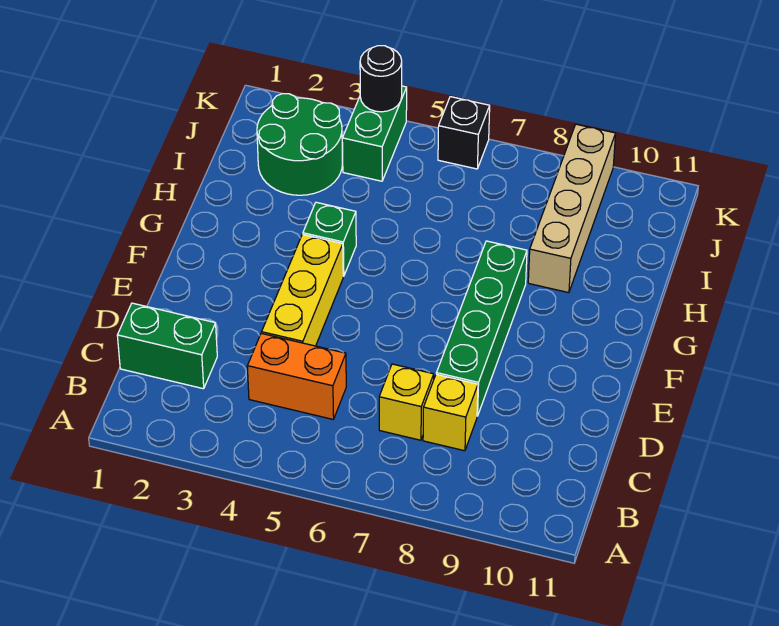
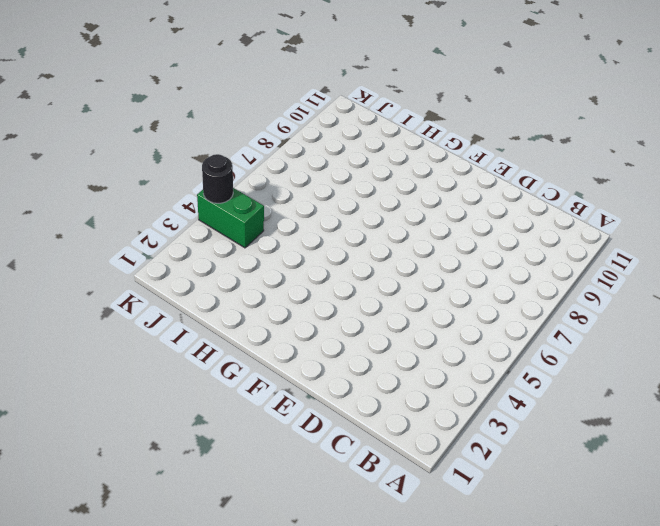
none -> green brick C1:C2 level 1
none -> orange brick C4:C5 level 1
none -> yellow brick C7 level 1

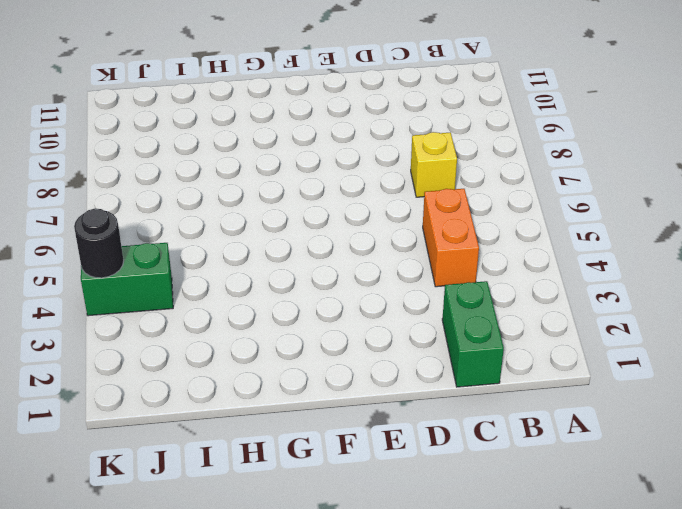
none -> yellow brick C8 level 1
none -> yellow brick D4:F4 level 1
none -> green brick D8:G8 level 1

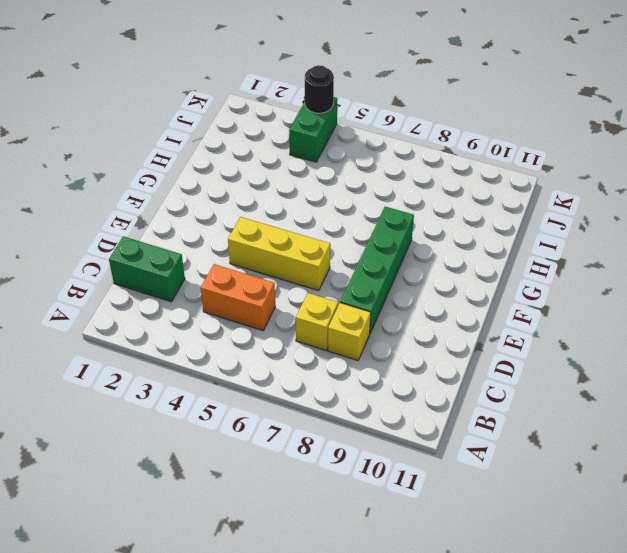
yellow brick E4:E6 level 1 -> yellow brick D4:F4 level 1
none -> green brick G4 level 1
none -> tan brick H9:K9 level 1
none -> green round brick I2:J3 level 1

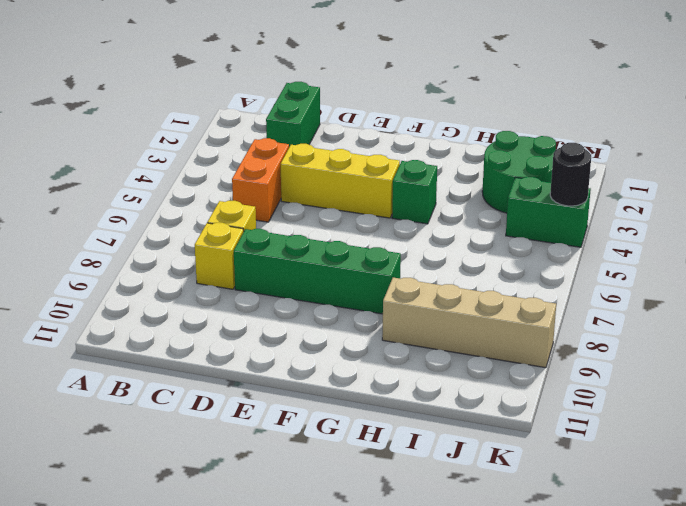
none -> black brick K6 level 1

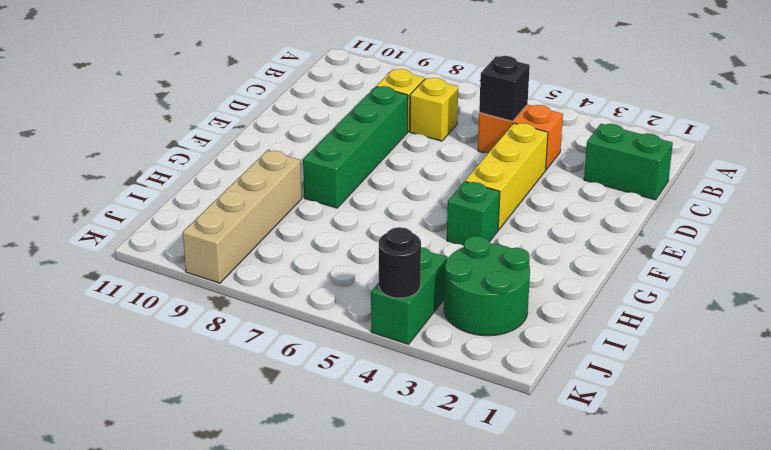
black brick C5 level 2 -> black brick K6 level 1

